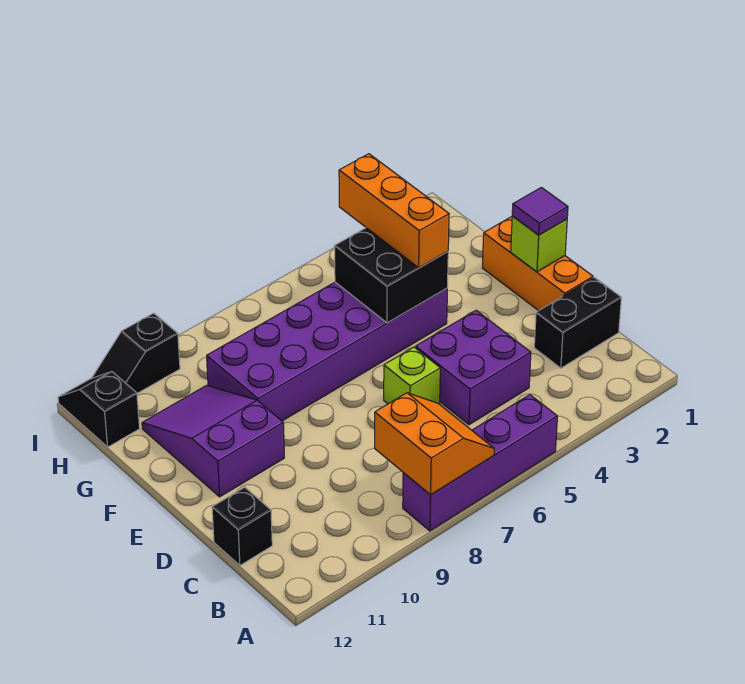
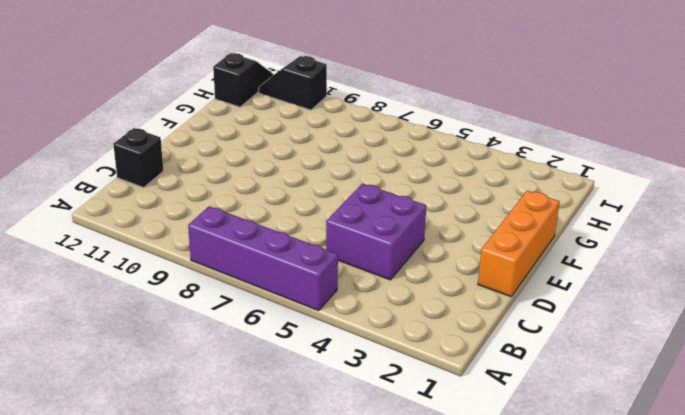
none -> black brick C1:C2 level 1
none -> lime brick D6 level 1
none -> purple slope E10:G11 level 1 top E

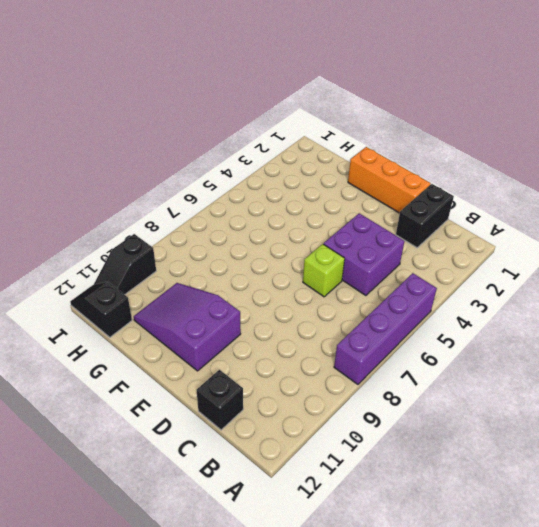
none -> purple brick F4:G9 level 1
none -> orange slope A7:B8 level 2 top 8
none -> lime brick E1 level 2

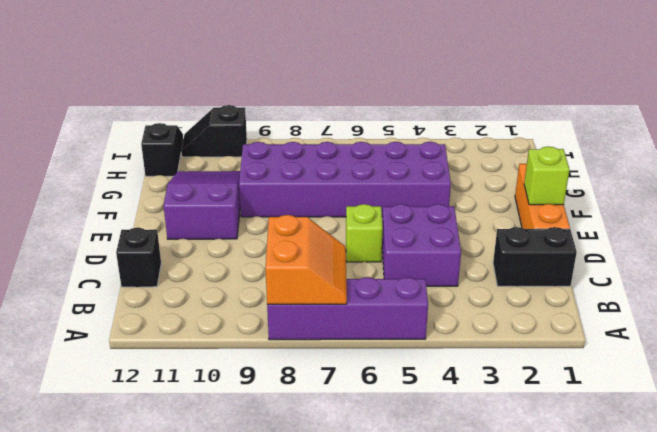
none -> black brick F4:G5 level 2
none -> purple tile E1 level 3
none -> orange brick F4:H4 level 3

